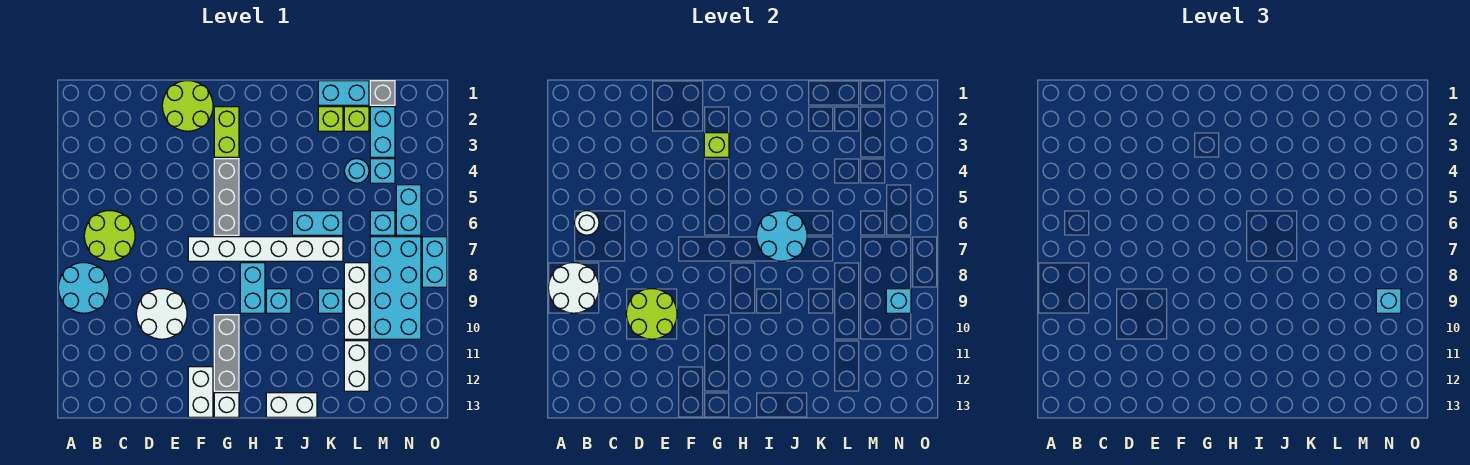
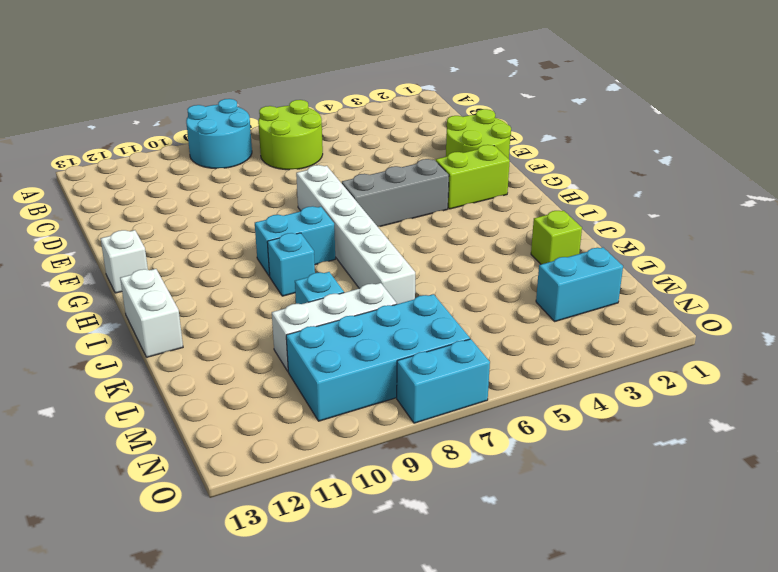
none -> white round brick D9:E10 level 1
none -> white brick F12:F13 level 1
none -> grey brick G10:G12 level 1
none -> cyan brick J6:K6 level 1

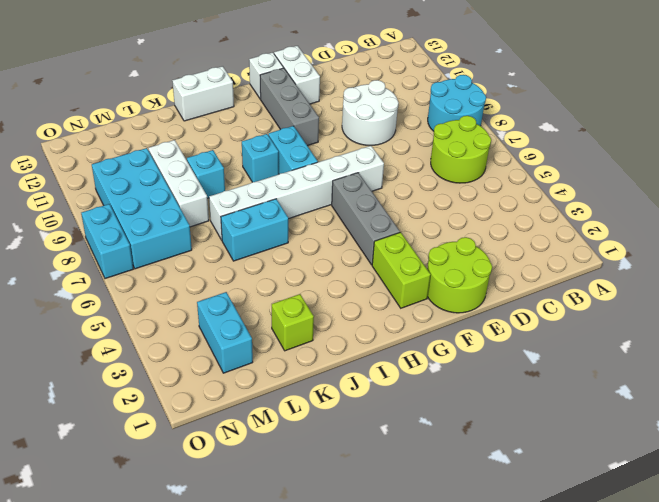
none -> cyan brick K1:L1 level 1
none -> lime brick L2 level 1
none -> cyan round brick L4 level 1
none -> white brick L11:L12 level 1

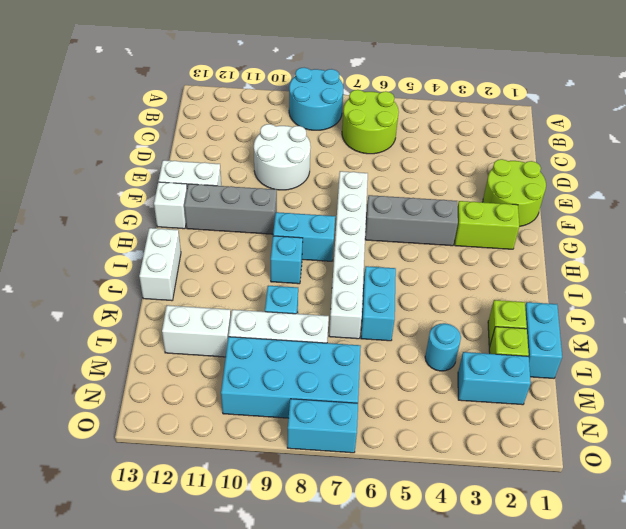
none -> grey brick M1 level 1
none -> cyan brick M4 level 1
none -> cyan brick M6 level 1
none -> cyan brick N5:N6 level 1

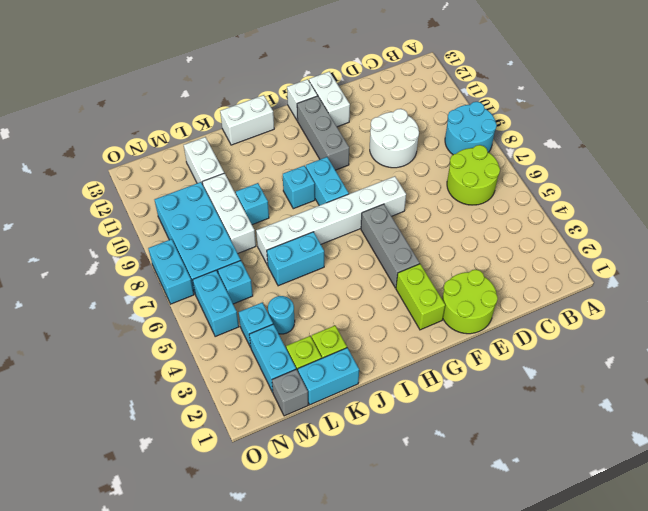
none -> white round brick A8:B9 level 2
none -> white round brick B6 level 2
none -> lime round brick D9:E10 level 2
none -> lime brick G3 level 2

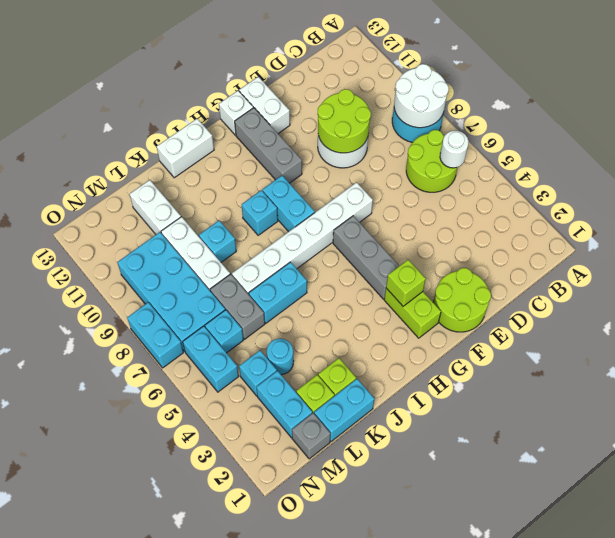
grey brick L6:L7 level 1 -> none
none -> cyan round brick I6:J7 level 2
none -> cyan brick N9 level 2
none -> cyan brick N9 level 3

